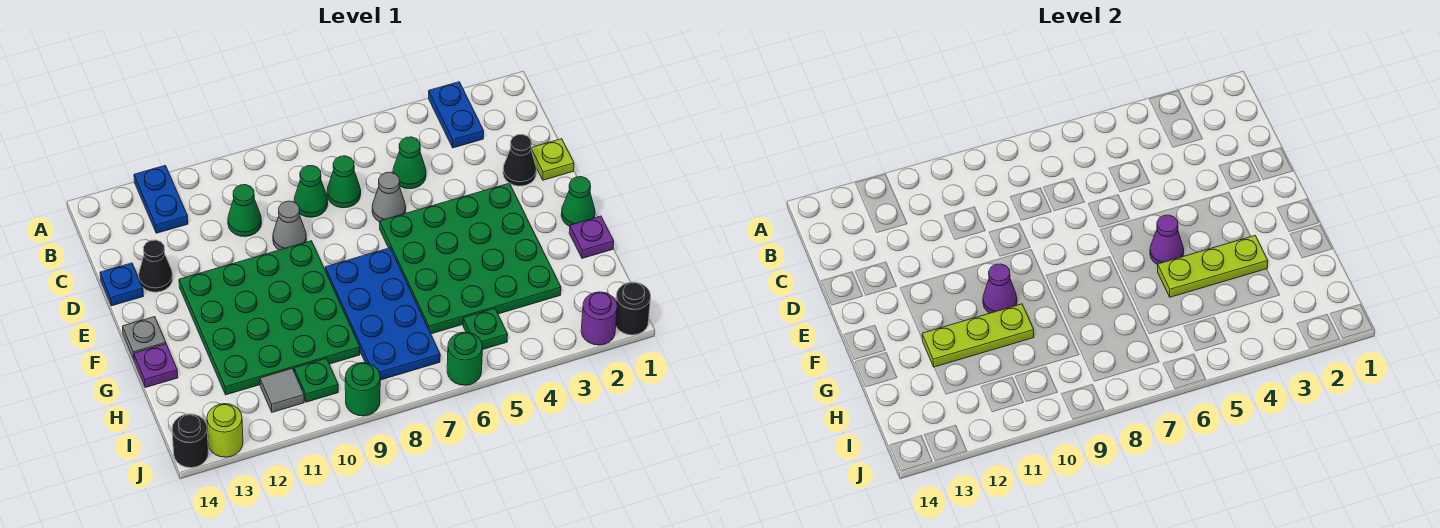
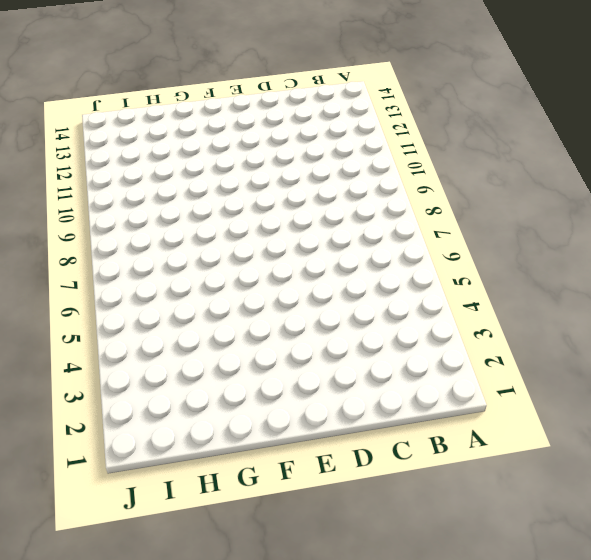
none -> blue plate A3:B3 level 1
none -> blue plate A12:B12 level 1
none -> green cone C5 level 1
none -> green cone C7 level 1

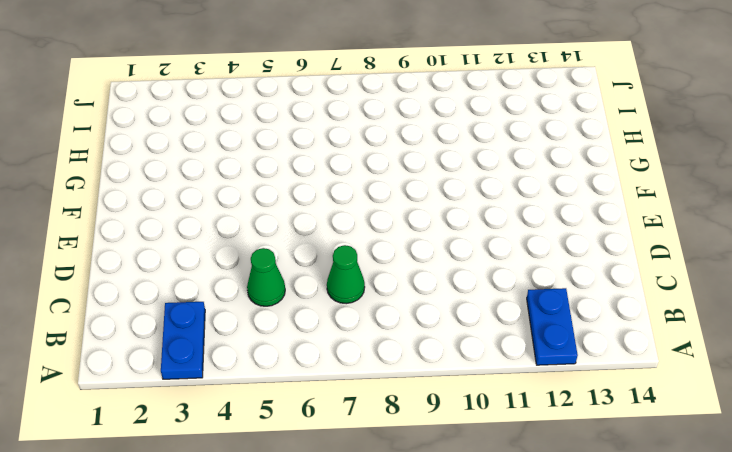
none -> green cone C8 level 1
none -> green cone C10 level 1
none -> lime plate D1 level 1
none -> black cone D2 level 1

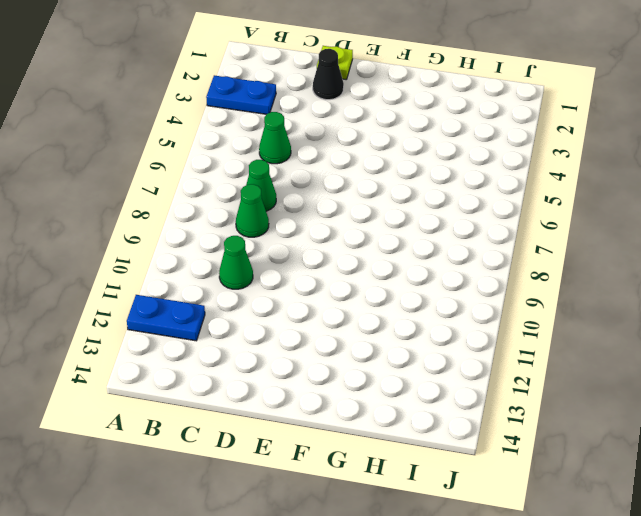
none -> grey cone D6 level 1
none -> grey cone D9 level 1
none -> black cone D13 level 1
none -> blue plate D14 level 1

